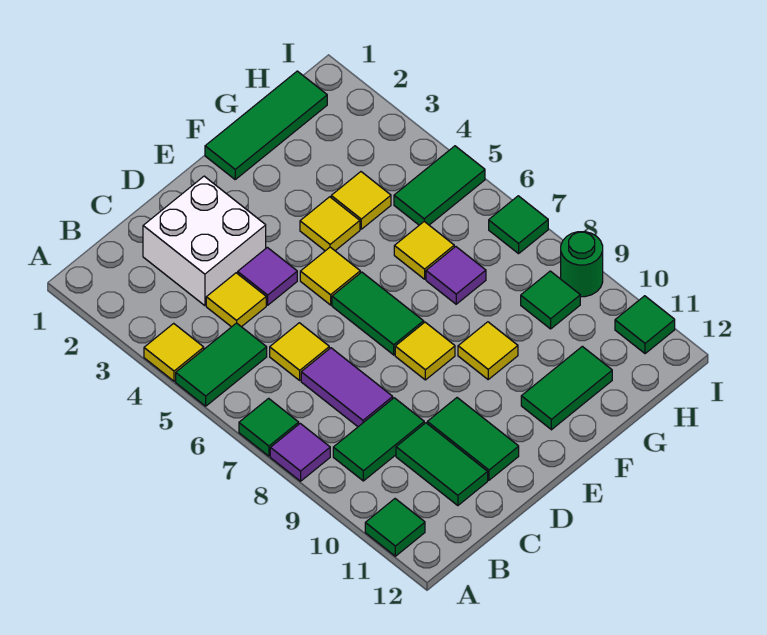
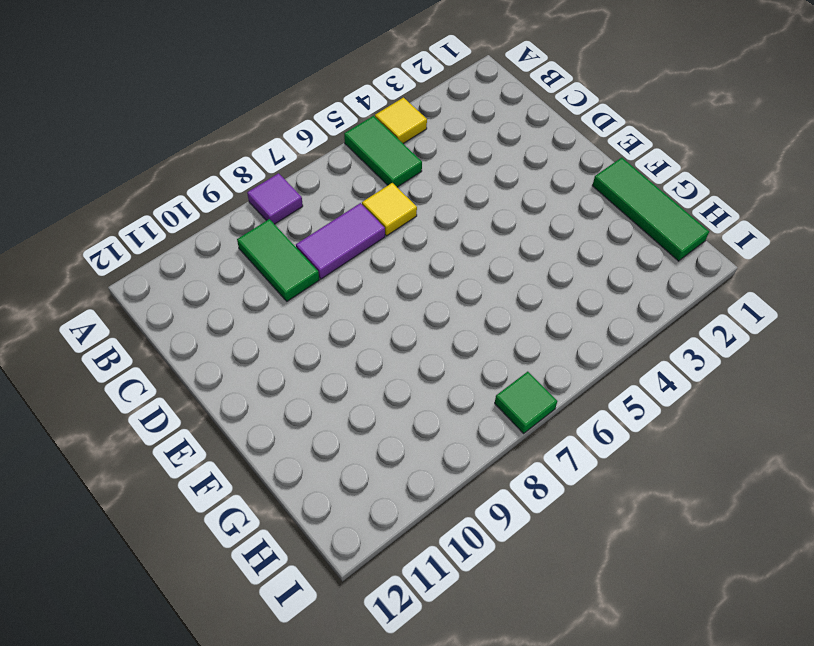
none -> green tile A7 level 1
none -> green tile A11 level 1
none -> white brick C2:D3 level 1

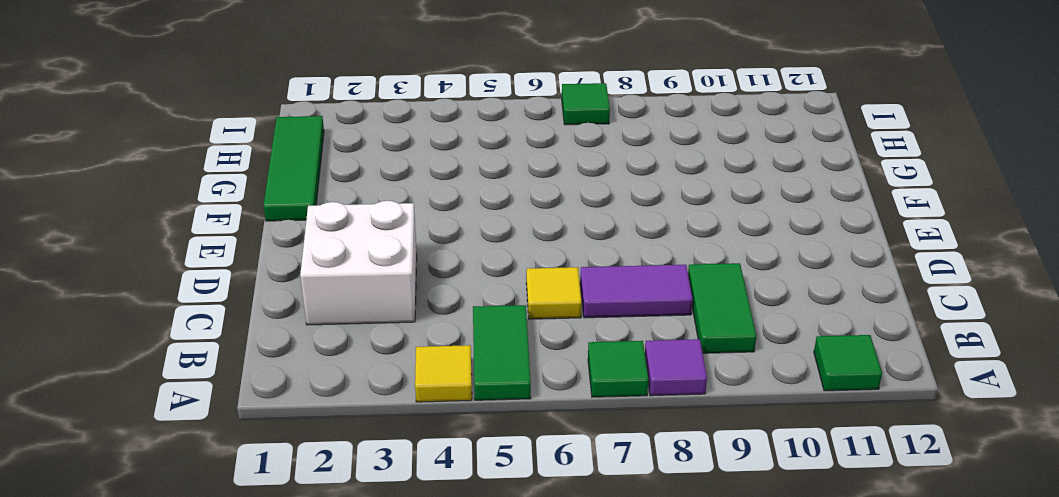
none -> yellow tile C4 level 1
none -> green tile C10:C11 level 1
none -> purple tile D4 level 1

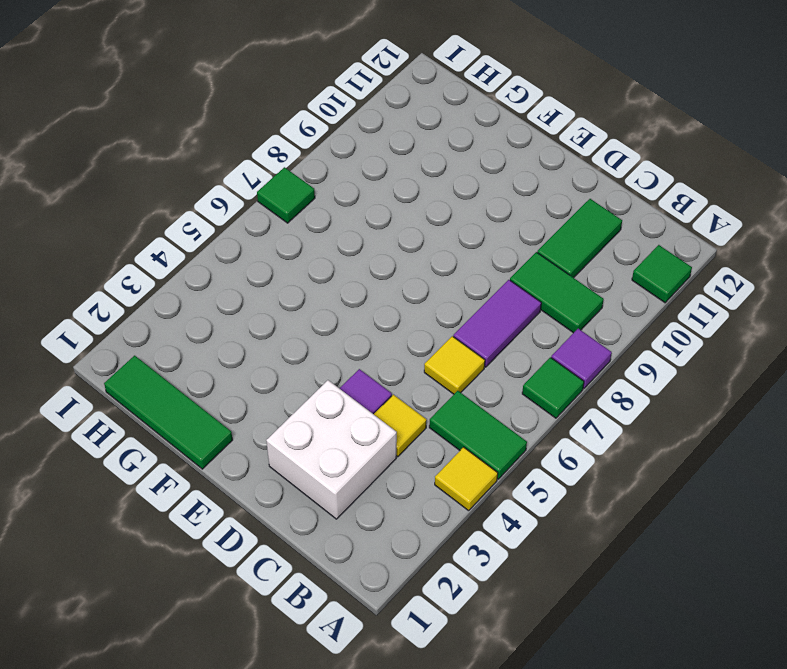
none -> green tile D10:D11 level 1
none -> yellow tile E5 level 1
none -> green tile E6:E7 level 1

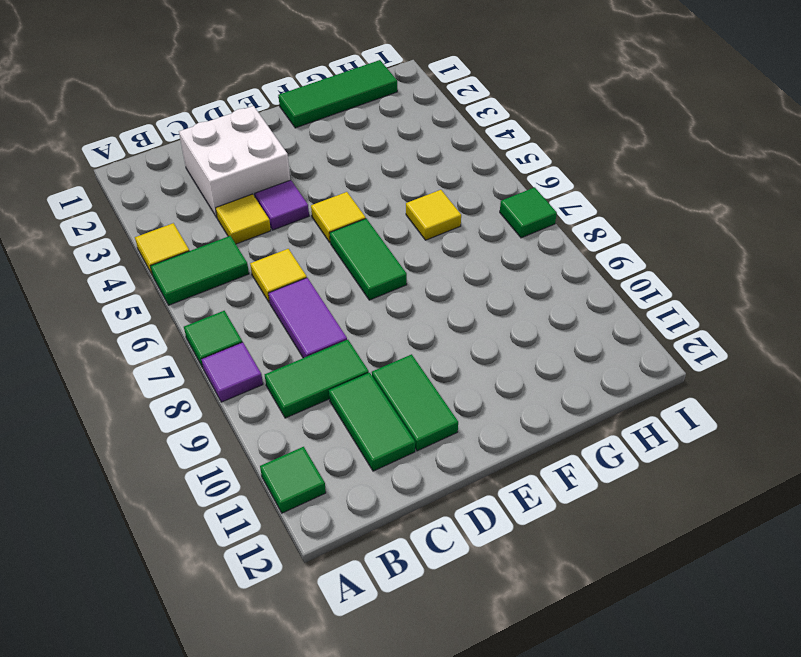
none -> yellow tile E8 level 1
none -> yellow tile F4 level 1
none -> yellow tile F9 level 1

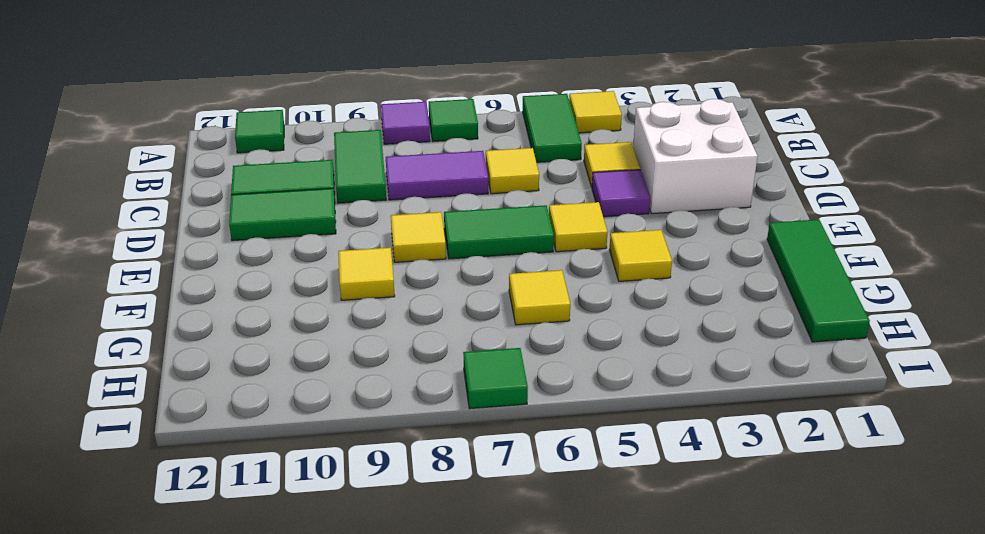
none -> green tile F11:G11 level 1
none -> yellow tile G4 level 1
none -> purple tile G7 level 1

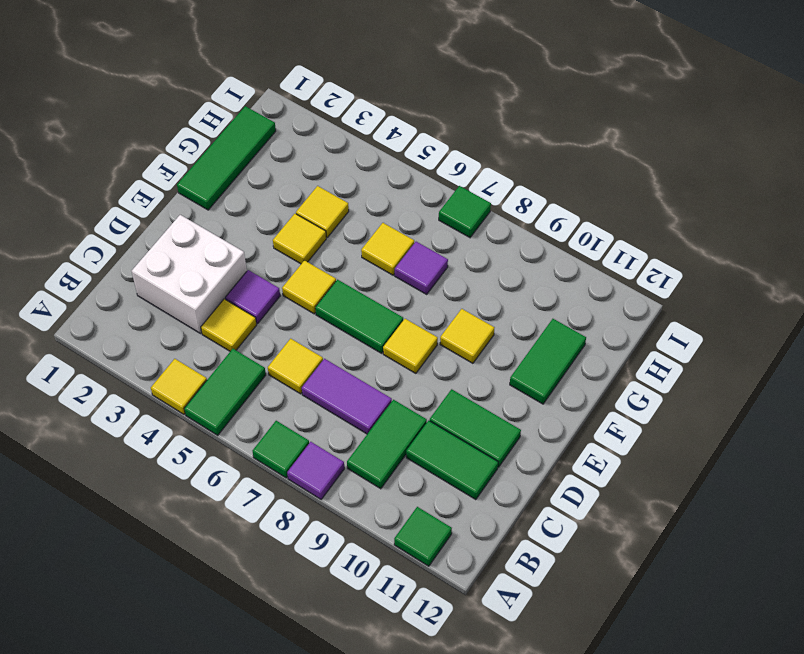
none -> green tile H5:I5 level 1
none -> green tile H9 level 1
none -> green round brick I9 level 1

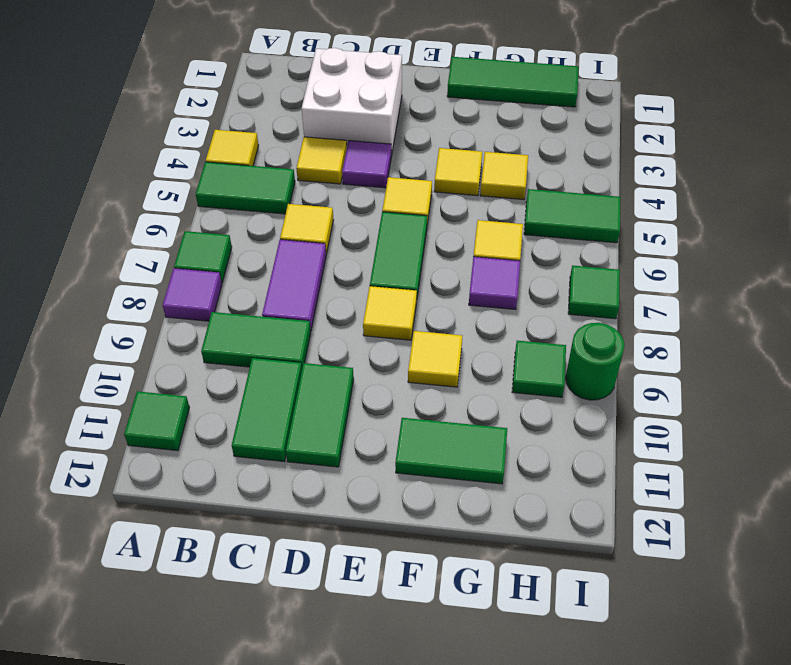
none -> green tile I11 level 1

